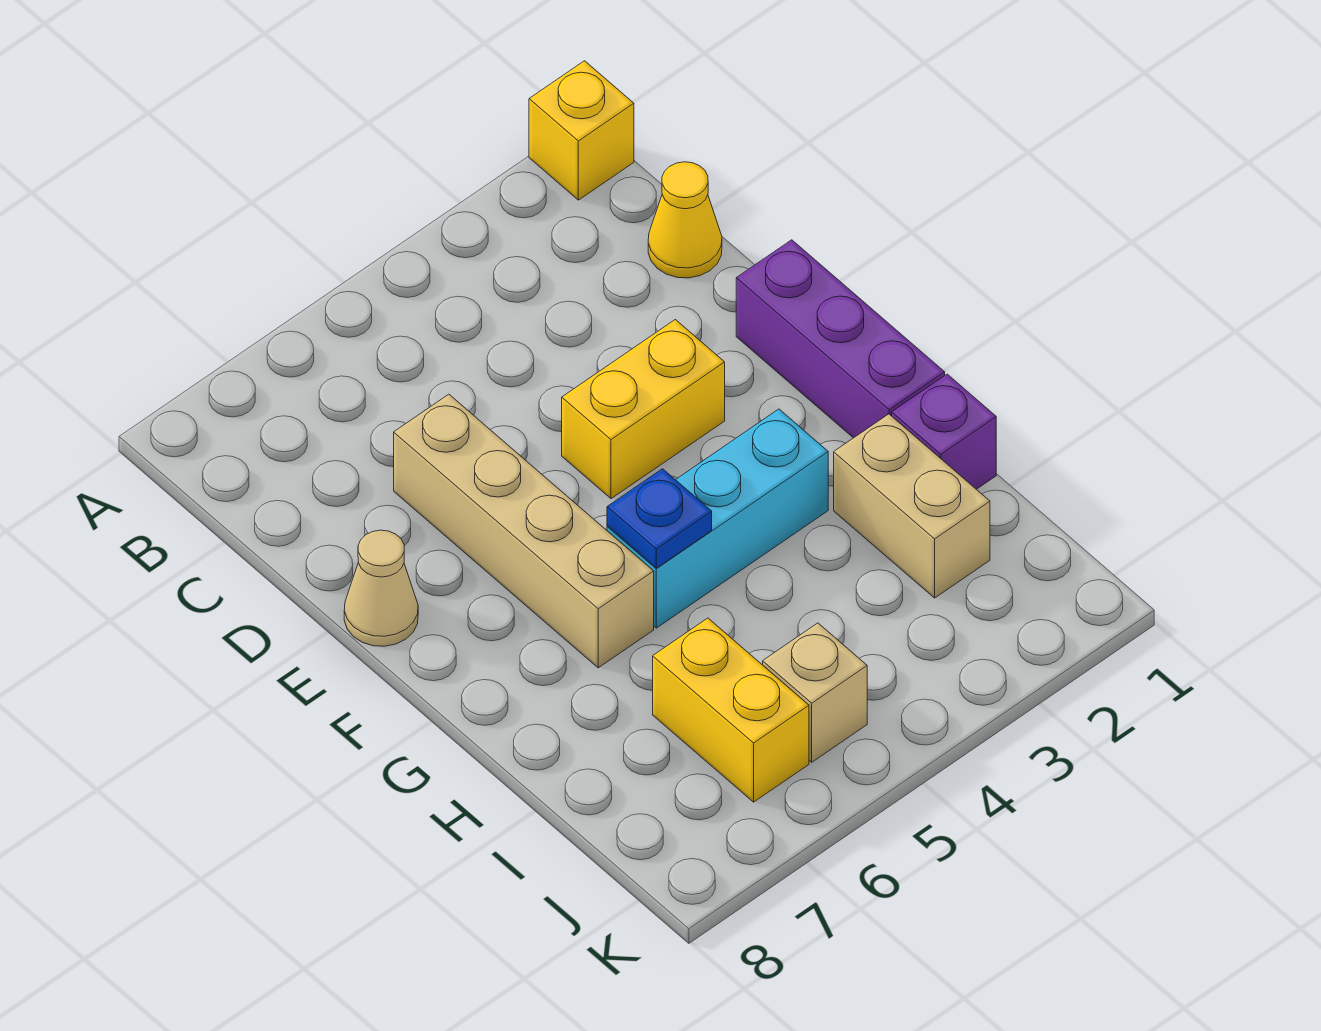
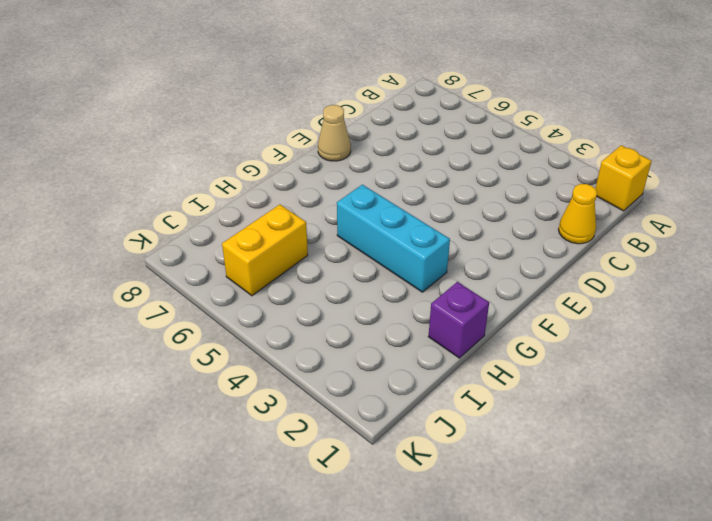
none -> tan brick D6:G6 level 1
none -> purple brick E1:G1 level 1
none -> yellow brick E3:E4 level 1

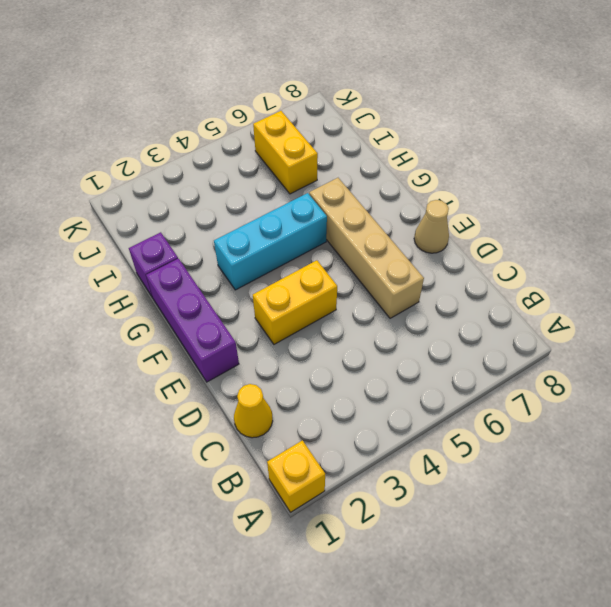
none -> tan brick H2:I2 level 1
none -> tan brick J5 level 1
none -> blue plate G5 level 2

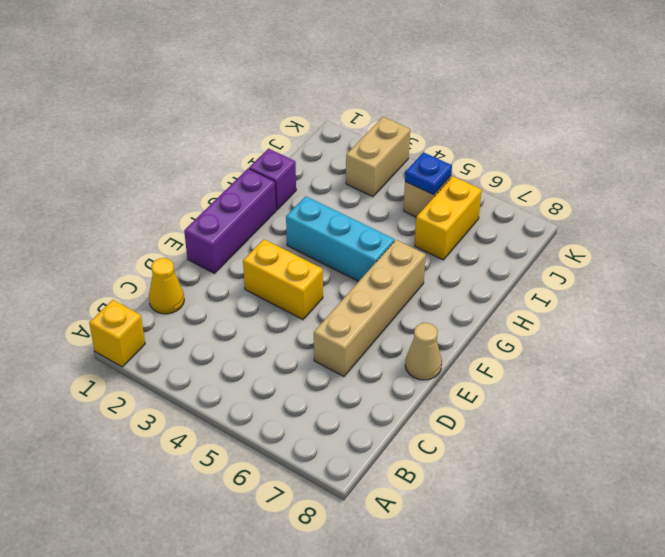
tan brick J3:K3 level 1 -> tan brick H2:I2 level 1
blue plate J5 level 2 -> blue plate G5 level 2

